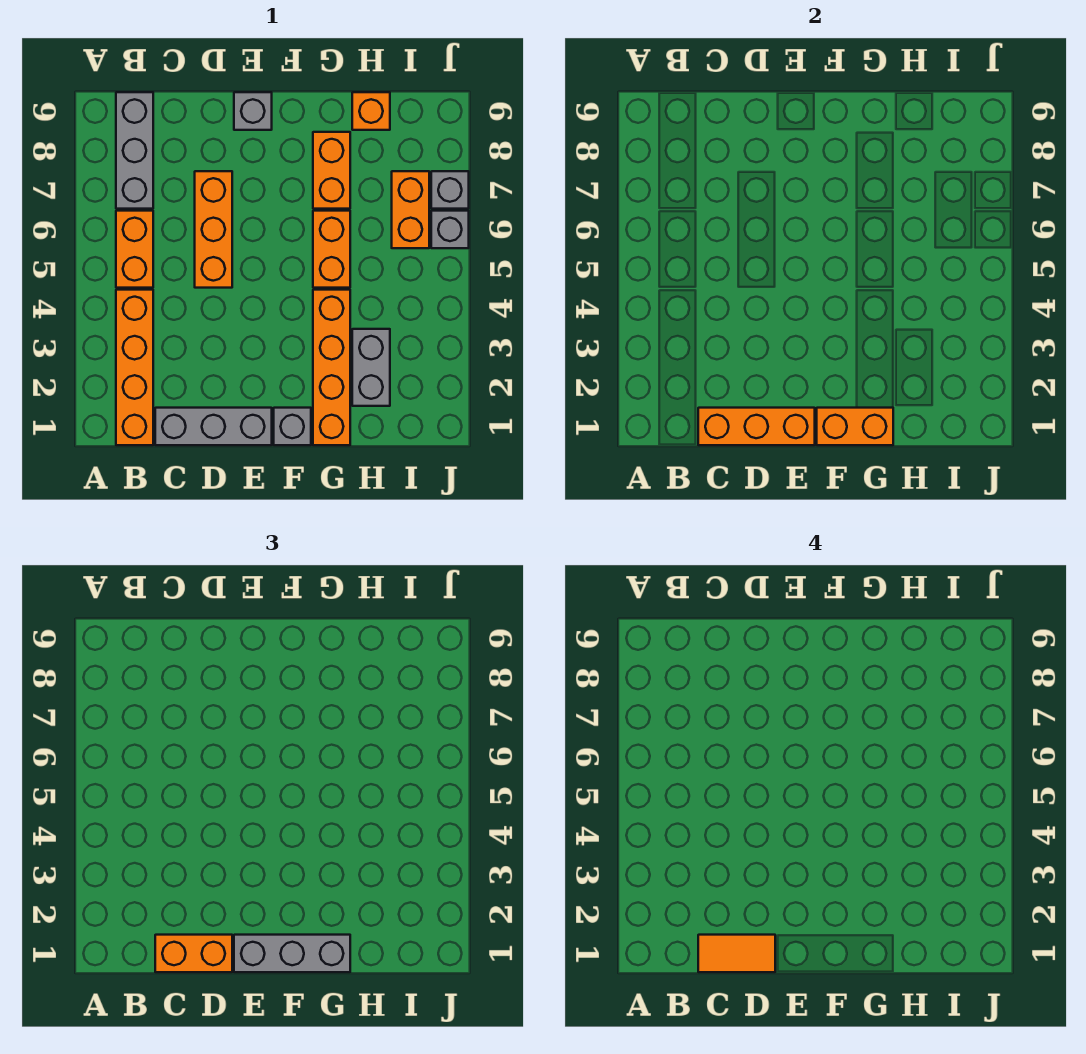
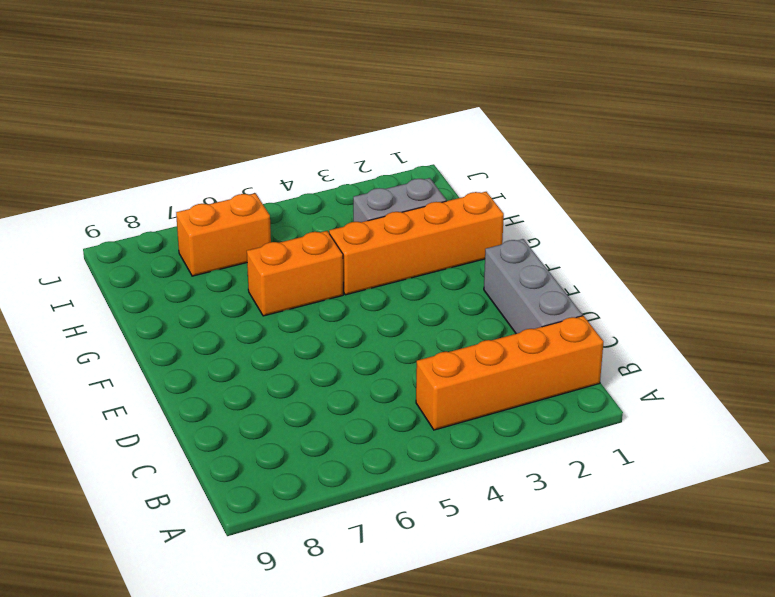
none -> orange brick B5:B6 level 1
none -> grey brick B7:B9 level 1
none -> orange brick D5:D7 level 1

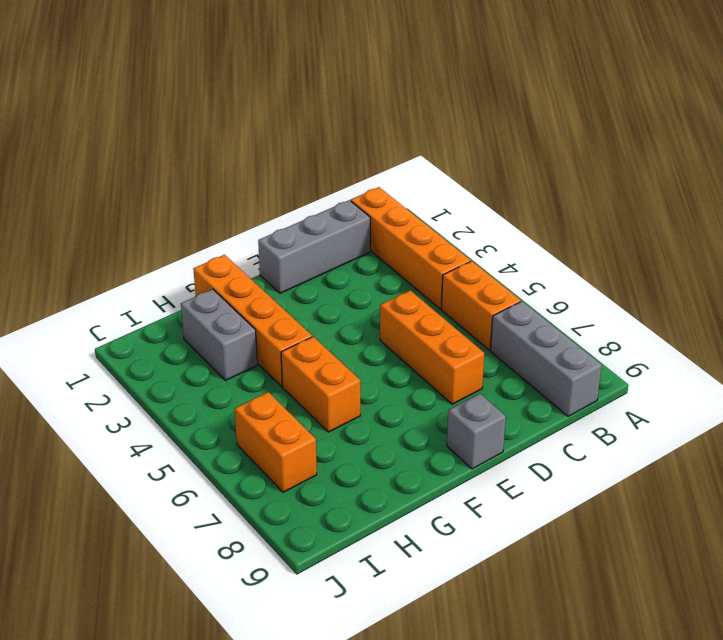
none -> grey brick F1 level 1
none -> orange brick G7:G8 level 1
none -> orange brick H9 level 1

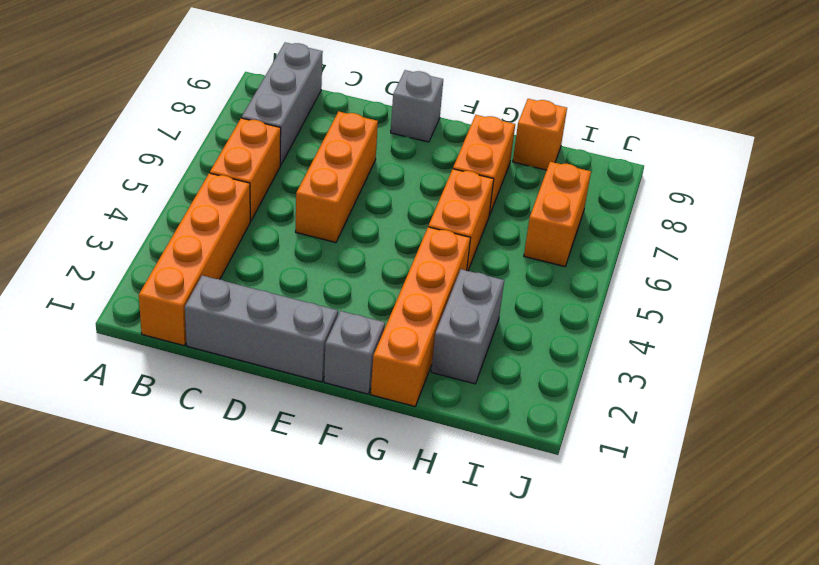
none -> grey brick J6 level 1
none -> grey brick J7 level 1
none -> orange brick C1:E1 level 2

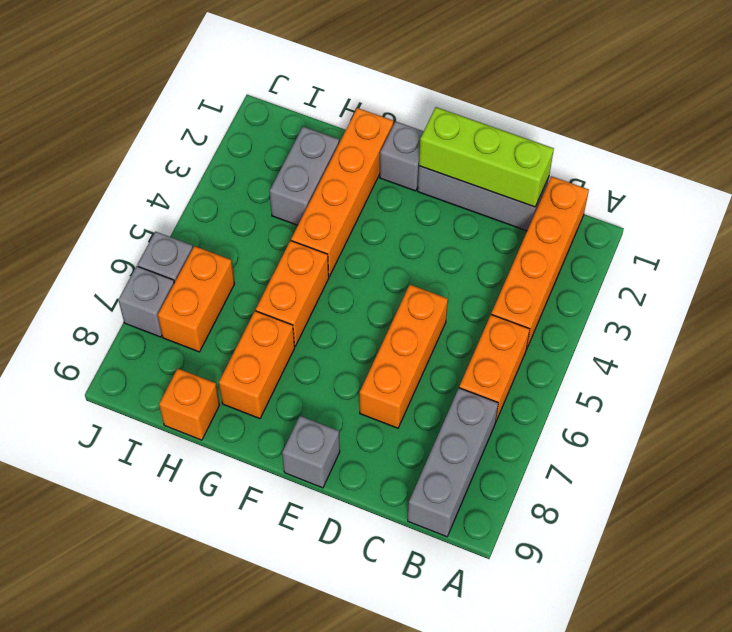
lime brick C1:E1 level 2 -> orange brick C1:E1 level 2
none -> orange brick F1:G1 level 2
none -> orange brick C1:D1 level 3
none -> grey brick E1:G1 level 3

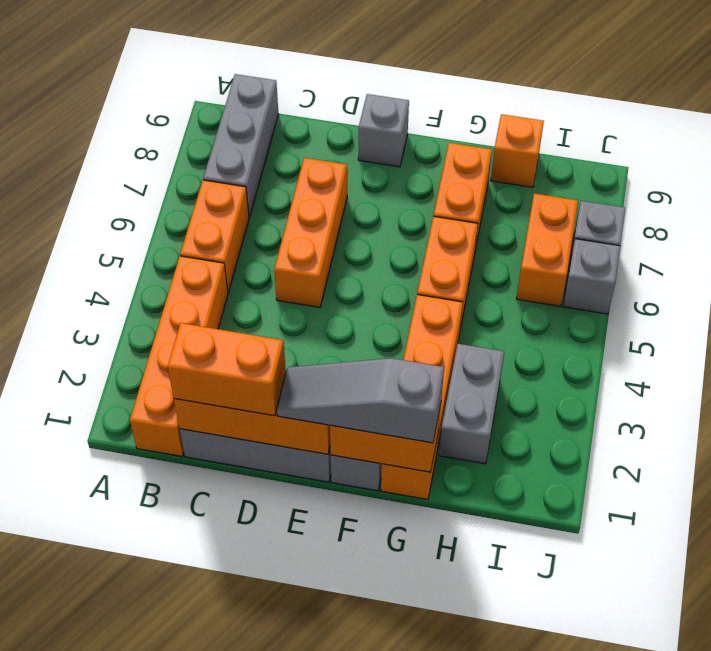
grey slope E1:G1 level 3 top G -> grey brick E1:G1 level 3
none -> orange tile C1:D1 level 4

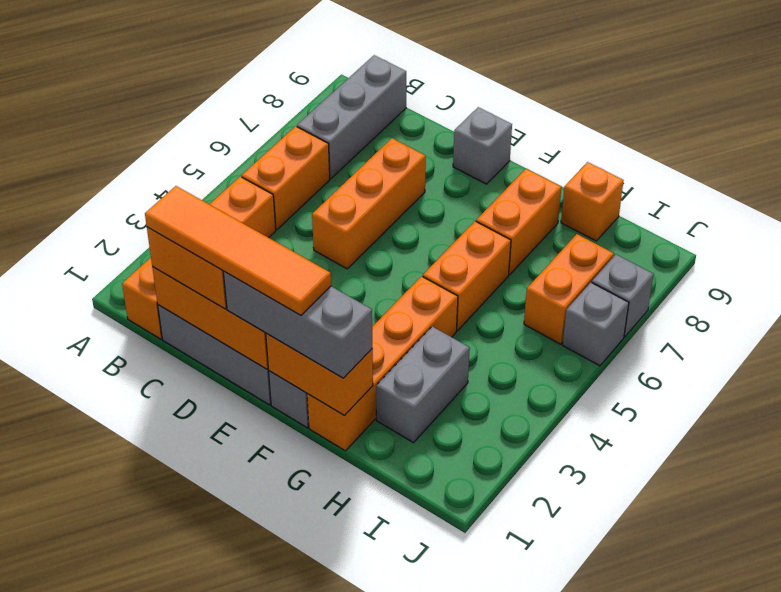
orange tile C1:F1 level 4 -> orange tile C1:D1 level 4

